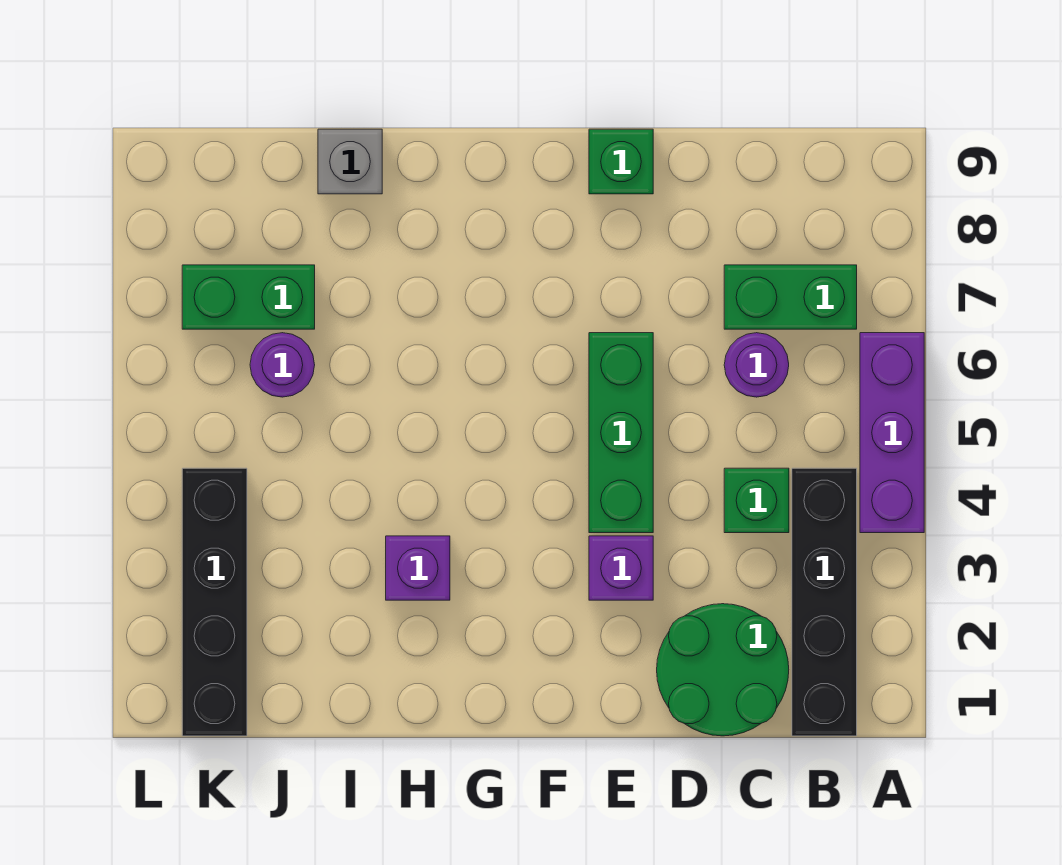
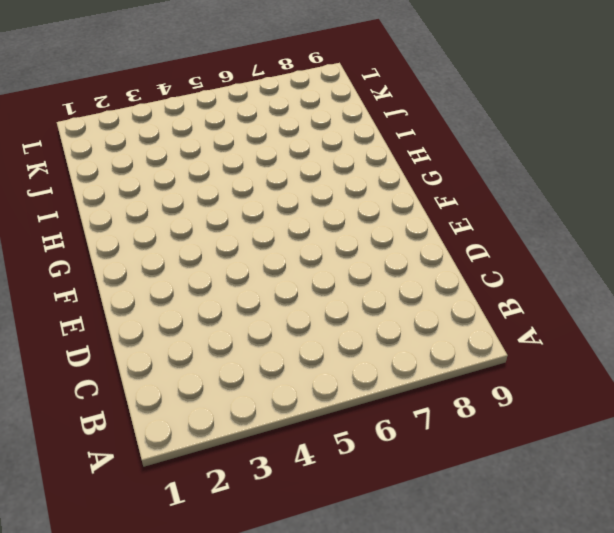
none -> purple brick A4:A6 level 1
none -> black brick B1:B4 level 1
none -> green brick B7:C7 level 1

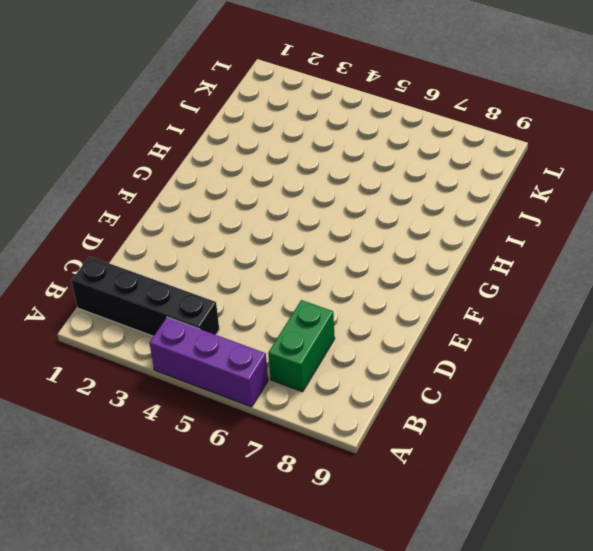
none -> green round brick C1:D2 level 1
none -> green brick C4 level 1
none -> purple round brick C6 level 1

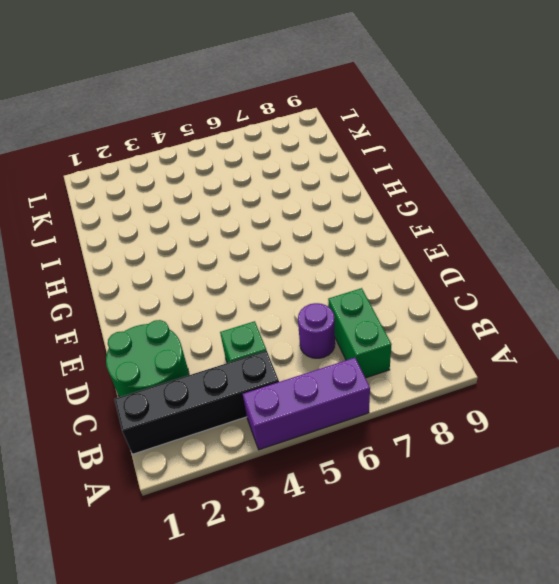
none -> purple brick E3 level 1
none -> green brick E4:E6 level 1
none -> green brick E9 level 1

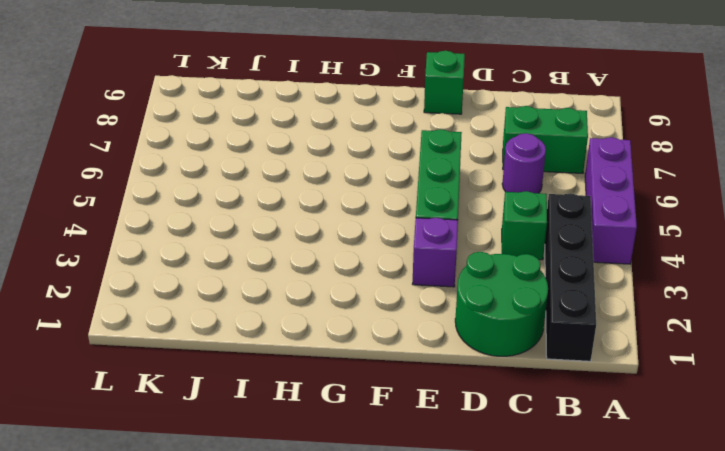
none -> purple brick H3 level 1
none -> grey brick I9 level 1
none -> purple round brick J6 level 1

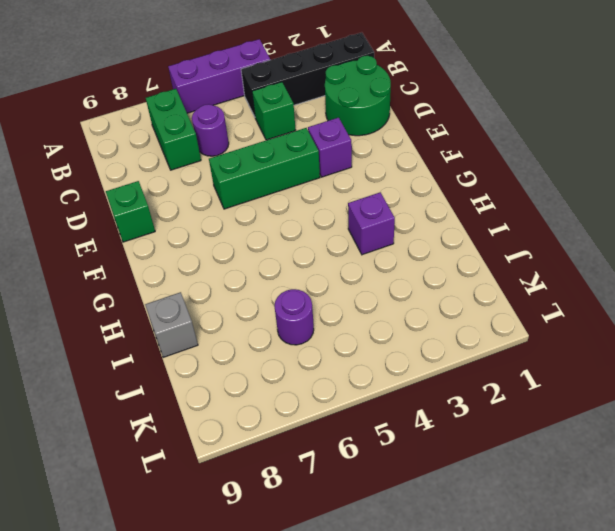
none -> green brick J7:K7 level 1
none -> black brick K1:K4 level 1

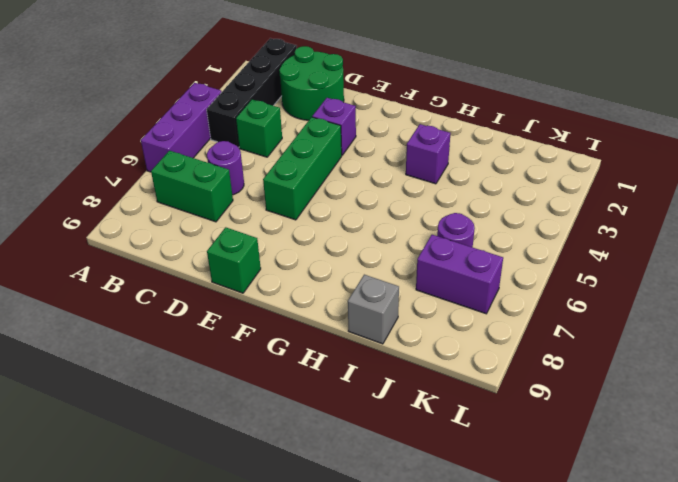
purple brick J7:K7 level 1 -> green brick J7:K7 level 1
none -> black brick K1:K4 level 1

